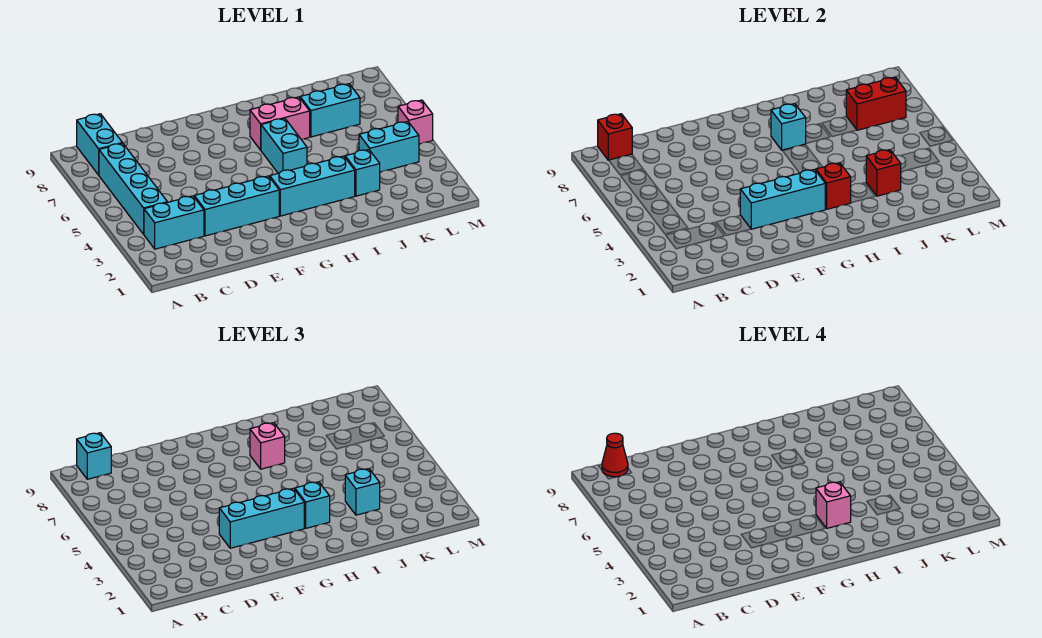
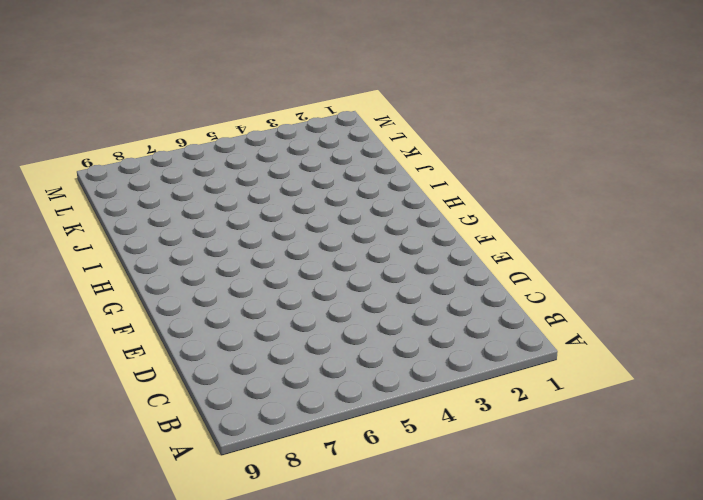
none -> cyan brick B3:C3 level 1
none -> cyan brick B4:B7 level 1
none -> cyan brick B8:B9 level 1

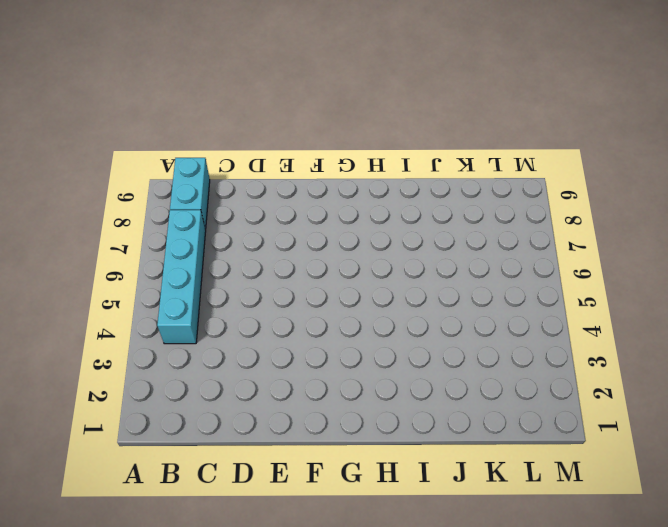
none -> cyan brick B3:C3 level 1
none -> cyan brick D3:F3 level 1
none -> cyan brick G3:I3 level 1

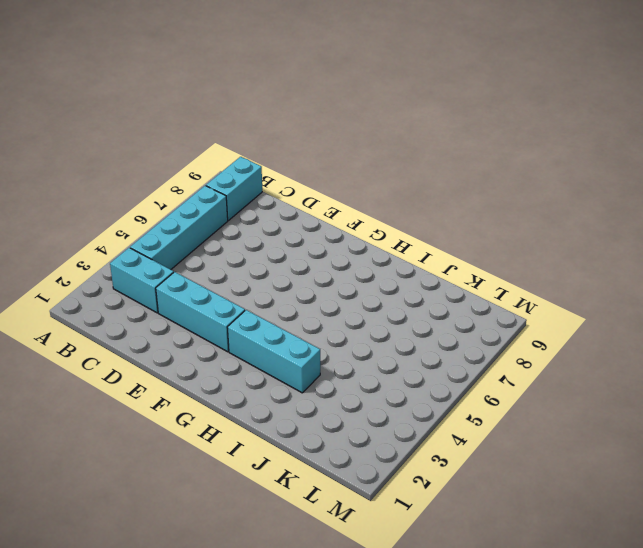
none -> cyan brick H5:H6 level 1
none -> pink brick H7:I7 level 1
none -> cyan brick J3 level 1

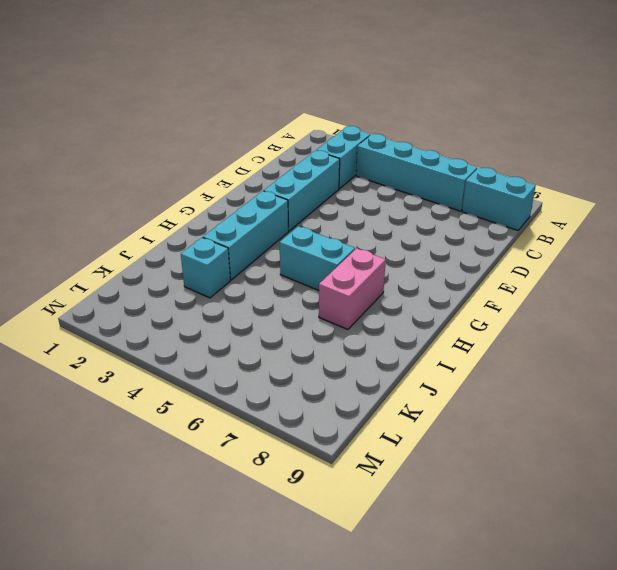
none -> cyan brick J7:K7 level 1
none -> cyan brick K4:L4 level 1
none -> pink brick M5 level 1

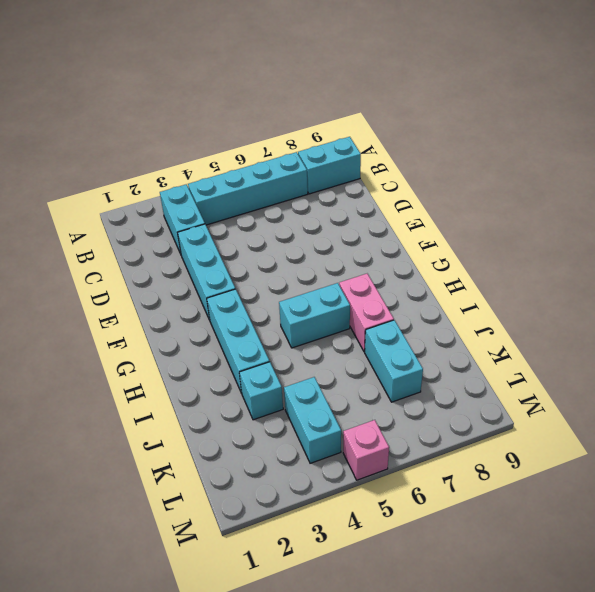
none -> red brick B9 level 2
none -> cyan brick E3:G3 level 2
none -> red brick H3 level 2

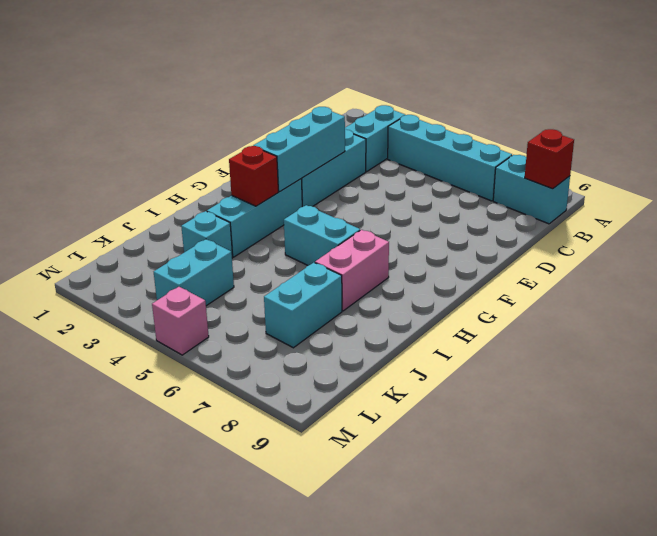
none -> cyan brick H7 level 2
none -> red brick J3 level 2
none -> red brick K7:L7 level 2

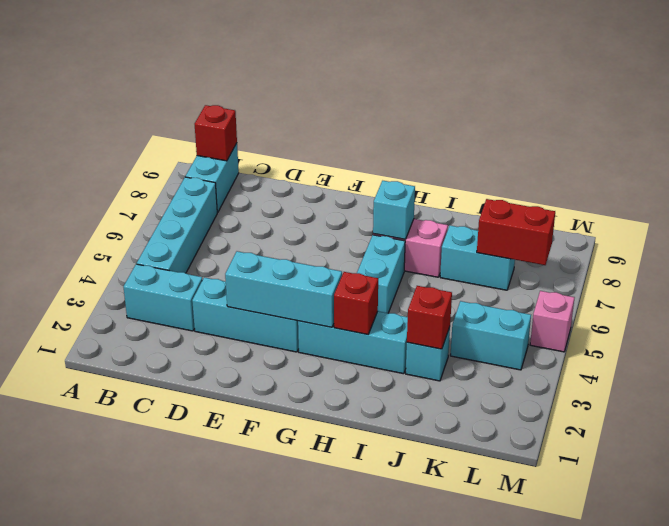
none -> cyan brick B9 level 3
none -> cyan brick E3:G3 level 3
none -> cyan brick H3 level 3

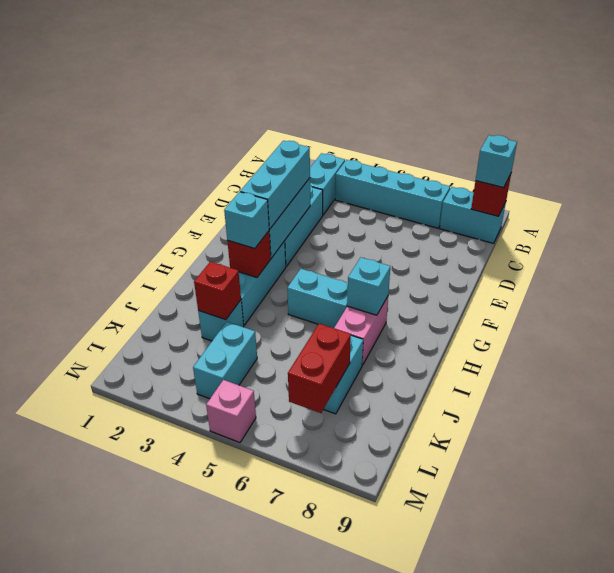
none -> pink brick H7 level 3
none -> cyan brick J3 level 3
none -> red cone B9 level 4

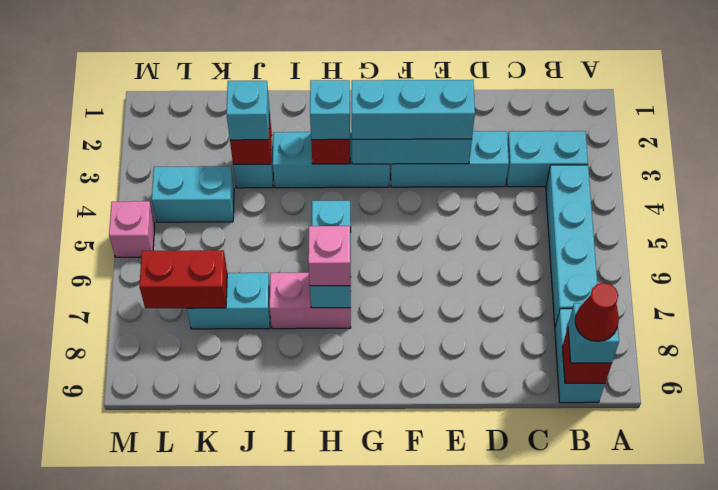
none -> pink brick H3 level 4

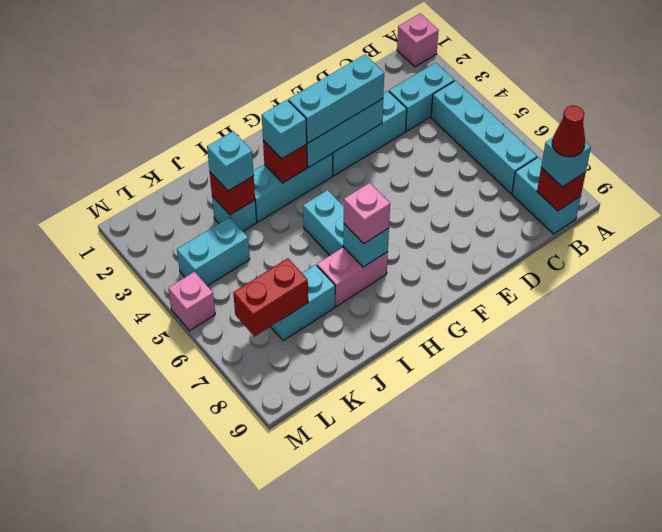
pink brick A1 level 1 -> pink brick H3 level 4

